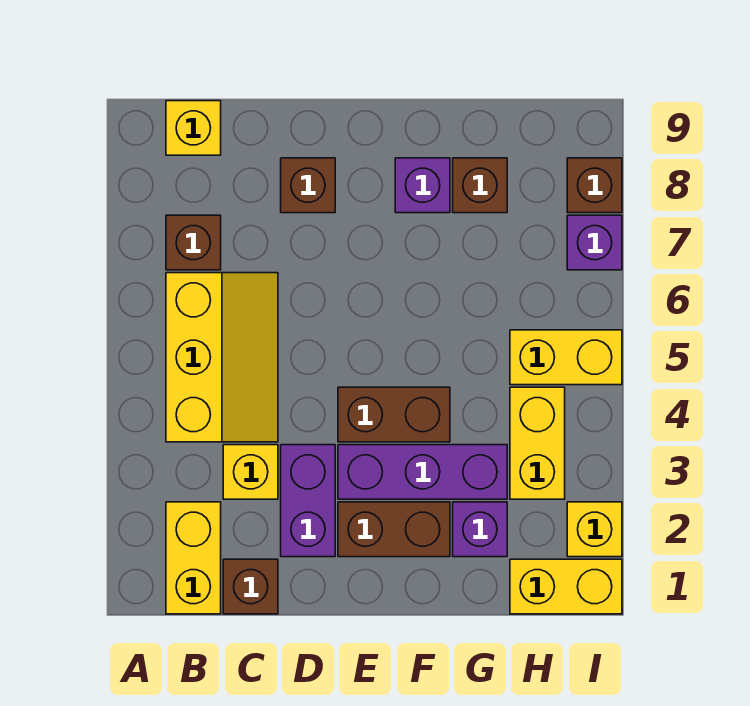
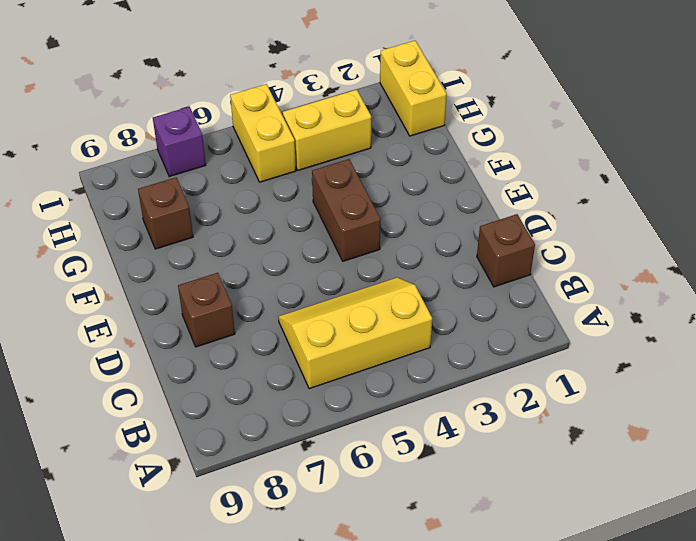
none -> yellow brick B1:B2 level 1
none -> brown brick B7 level 1
none -> yellow brick B9 level 1

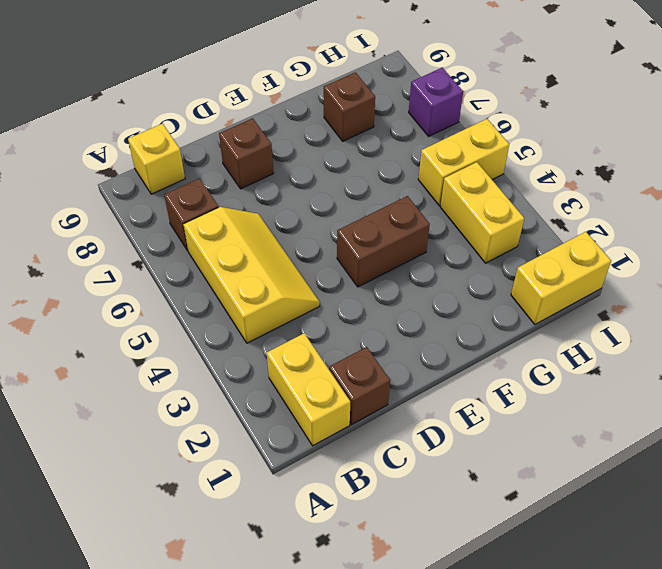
none -> yellow brick C3 level 1
none -> purple brick D2:D3 level 1
none -> brown brick E2:F2 level 1

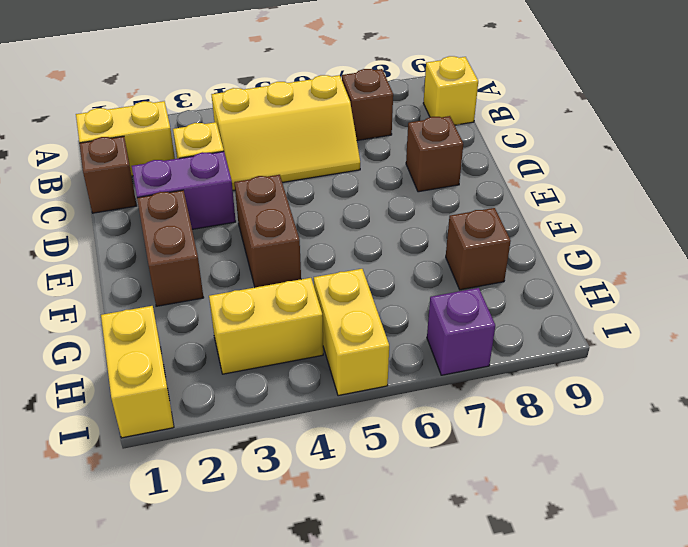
none -> purple brick E3:G3 level 1
none -> purple brick F8 level 1
none -> purple brick G2 level 1

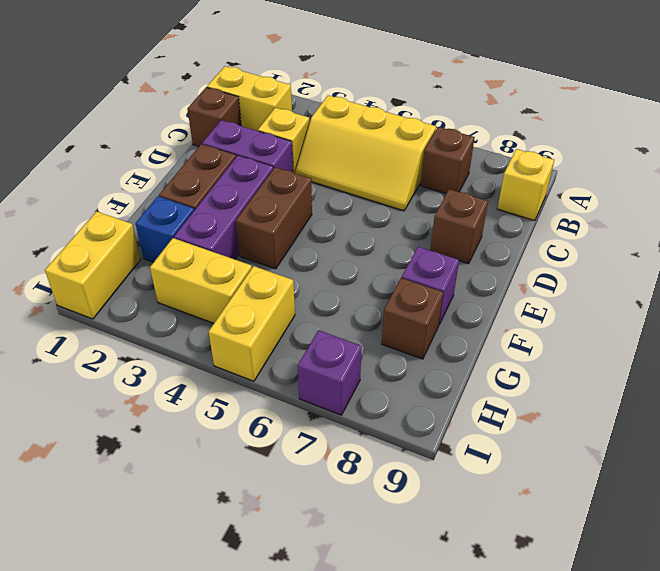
blue brick G2 level 1 -> purple brick G2 level 1
none -> yellow brick I2 level 1
none -> brown brick I8 level 1

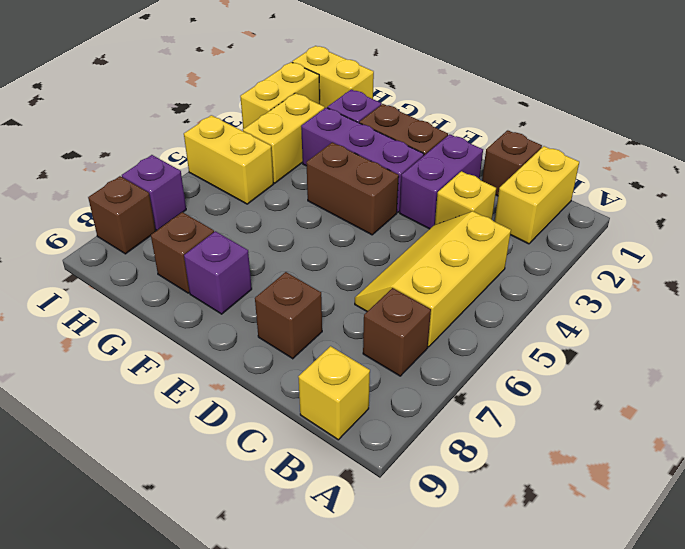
yellow brick I2:I3 level 1 -> yellow brick I2 level 1

